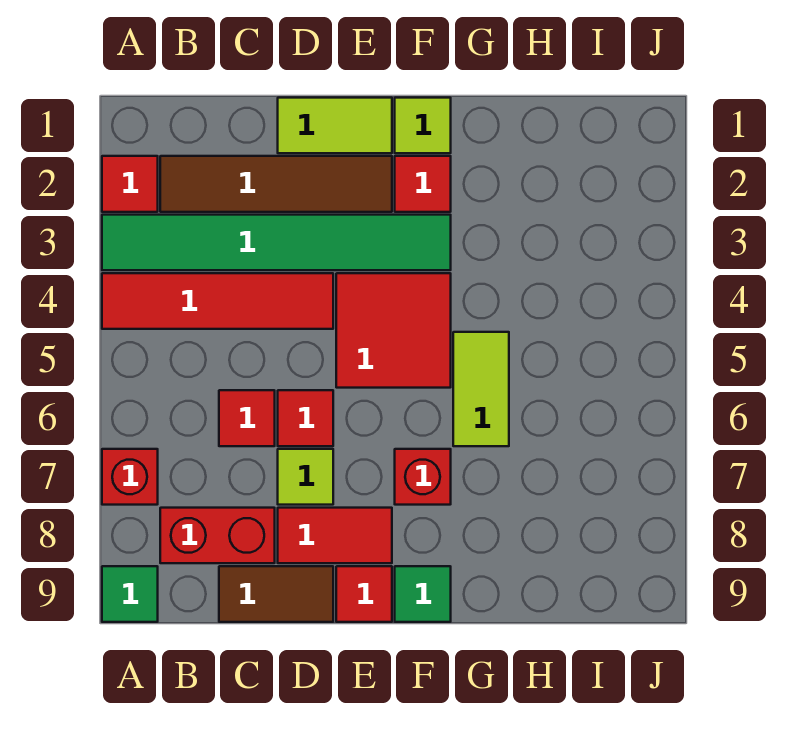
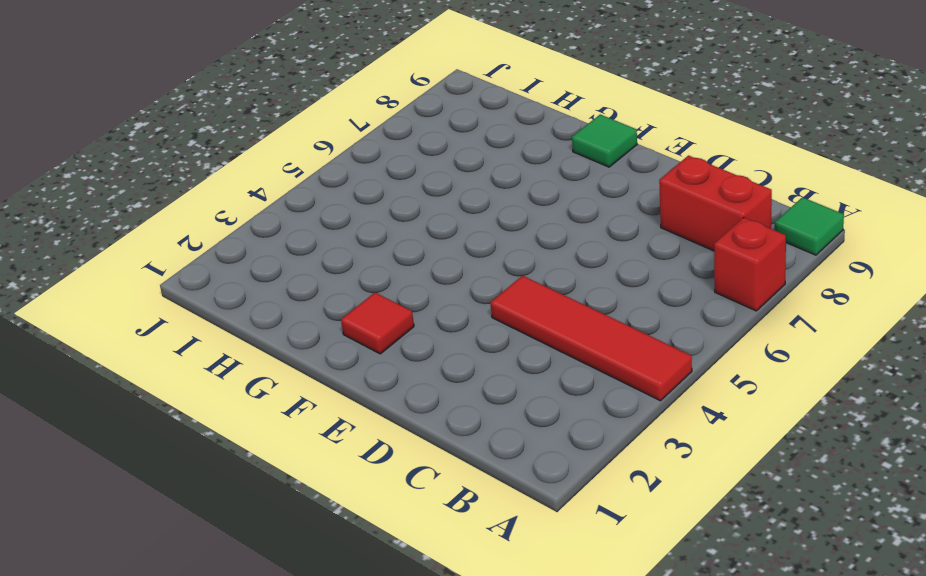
none -> red tile A2 level 1
none -> green tile A3:F3 level 1
none -> brown tile B2:E2 level 1

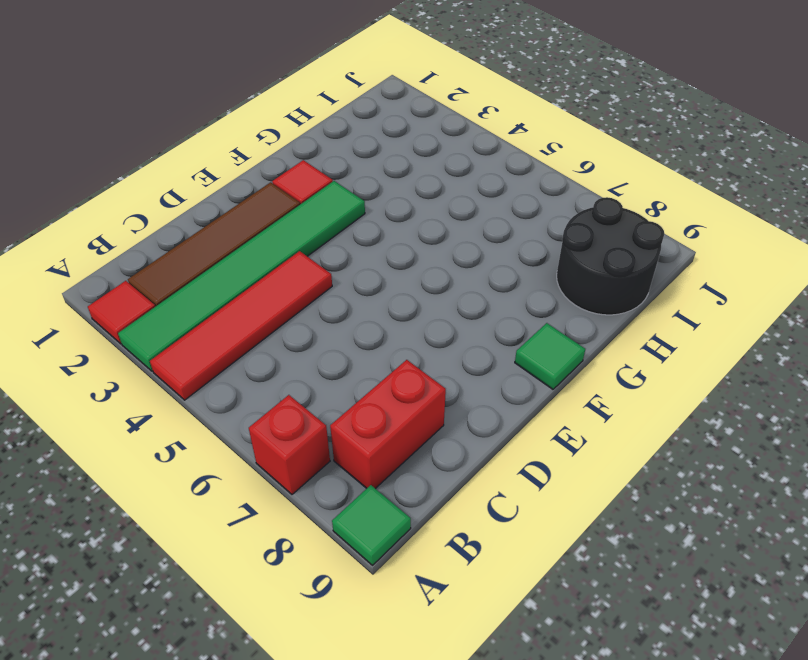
black round brick H8:I9 level 1 -> none
none -> red tile C6 level 1
none -> brown tile C9:D9 level 1
none -> lime tile D1:E1 level 1

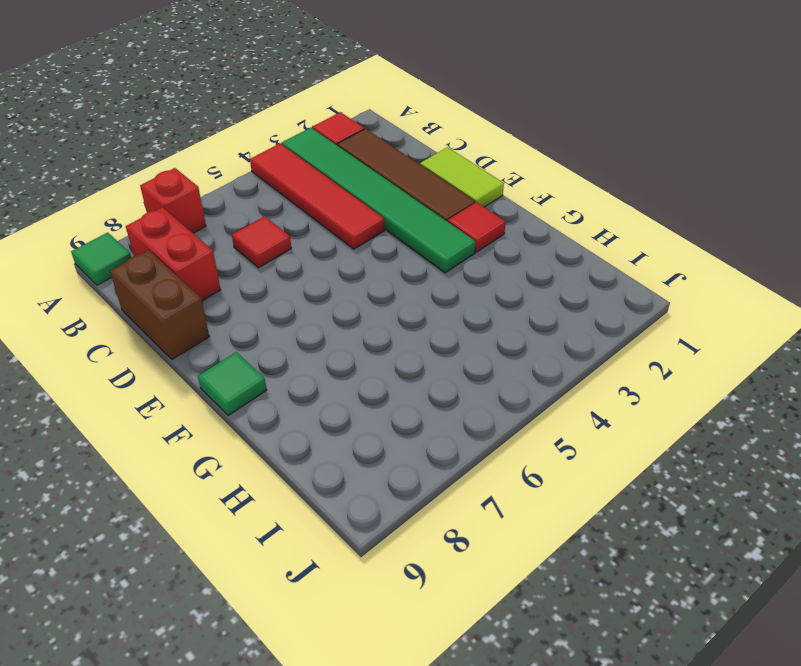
brown brick C9:D9 level 1 -> brown tile C9:D9 level 1
none -> red tile D6 level 1
none -> lime tile D7 level 1
none -> red tile D8:E8 level 1

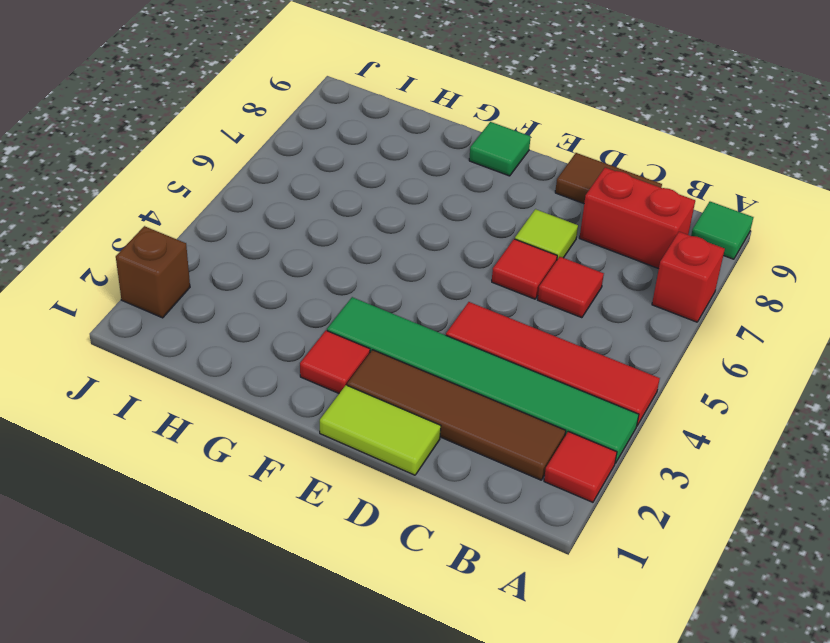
brown brick J2 level 1 -> none
none -> red tile D8:E8 level 1
none -> red tile E4:F5 level 1
none -> red tile E9 level 1

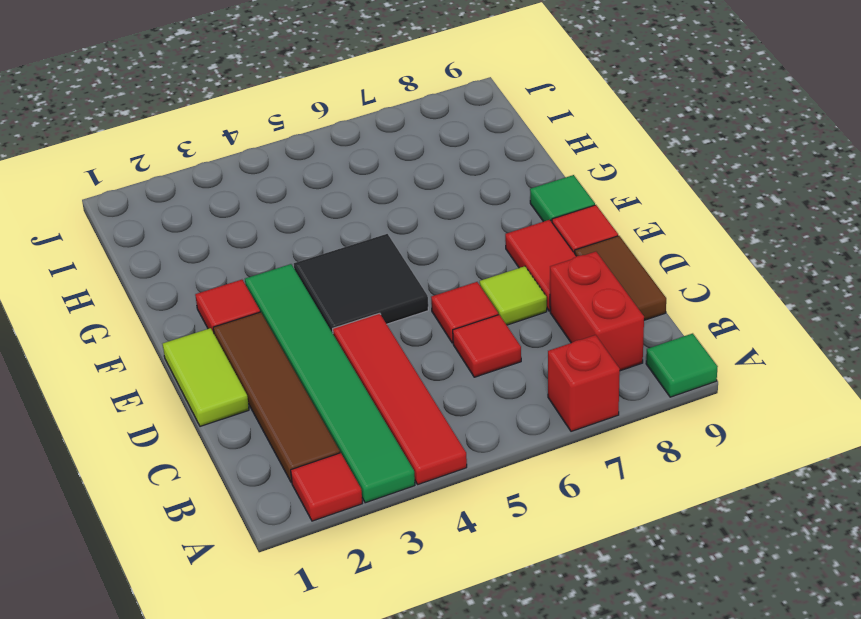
black tile E4:F5 level 1 -> red tile E4:F5 level 1
none -> lime tile F1 level 1
none -> red brick F7 level 1
none -> lime tile G5:G6 level 1

